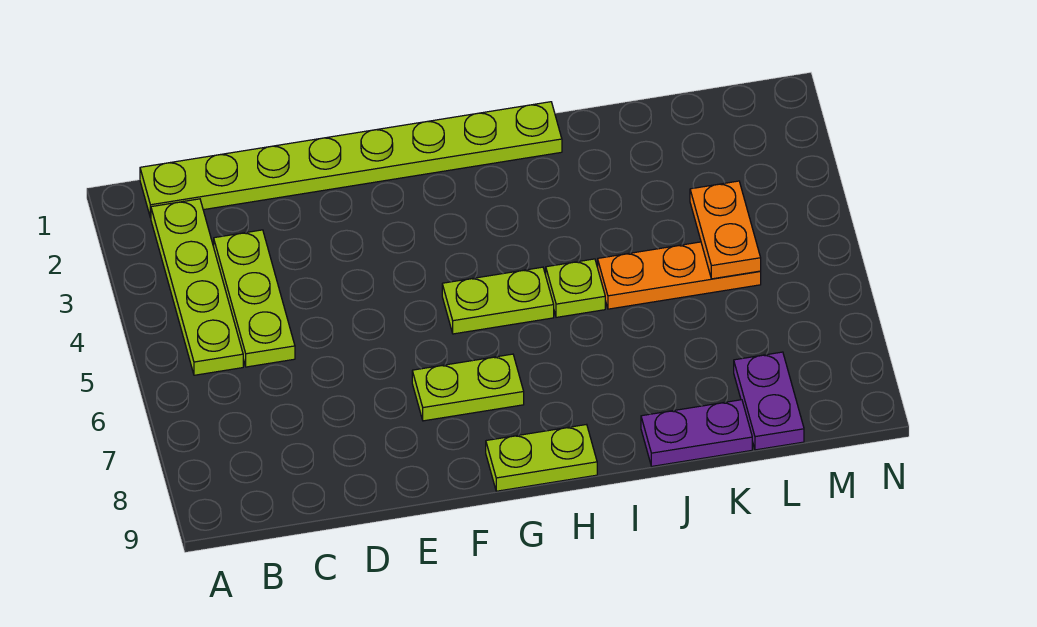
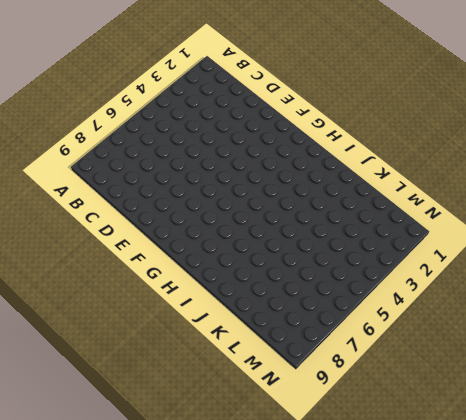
none -> lime plate B1:I1 level 1
none -> lime plate B2:B5 level 1

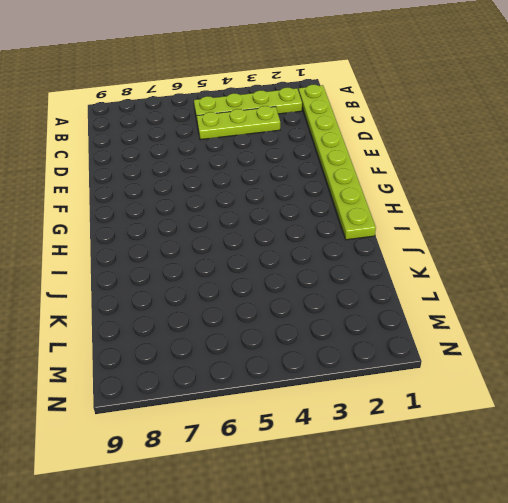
none -> lime plate F7:G7 level 1
none -> lime plate G5:H5 level 1

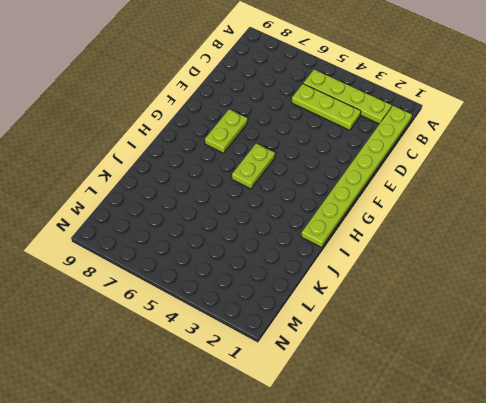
none -> lime plate G9:H9 level 1
none -> lime plate I5 level 1

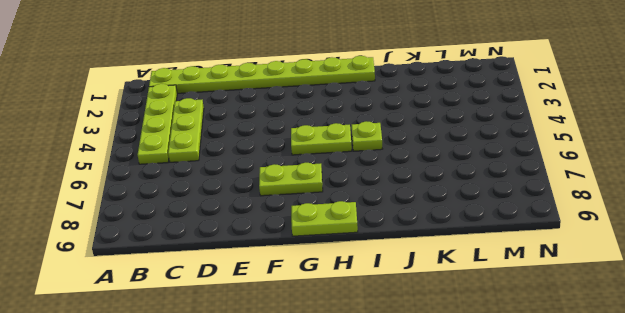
none -> orange plate J5:L5 level 1
none -> purple plate J9:K9 level 1

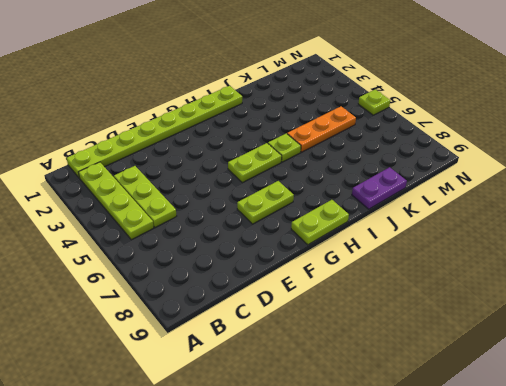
lime plate N5 level 1 -> none
none -> purple plate L8:L9 level 1
none -> orange plate L4:L5 level 2

